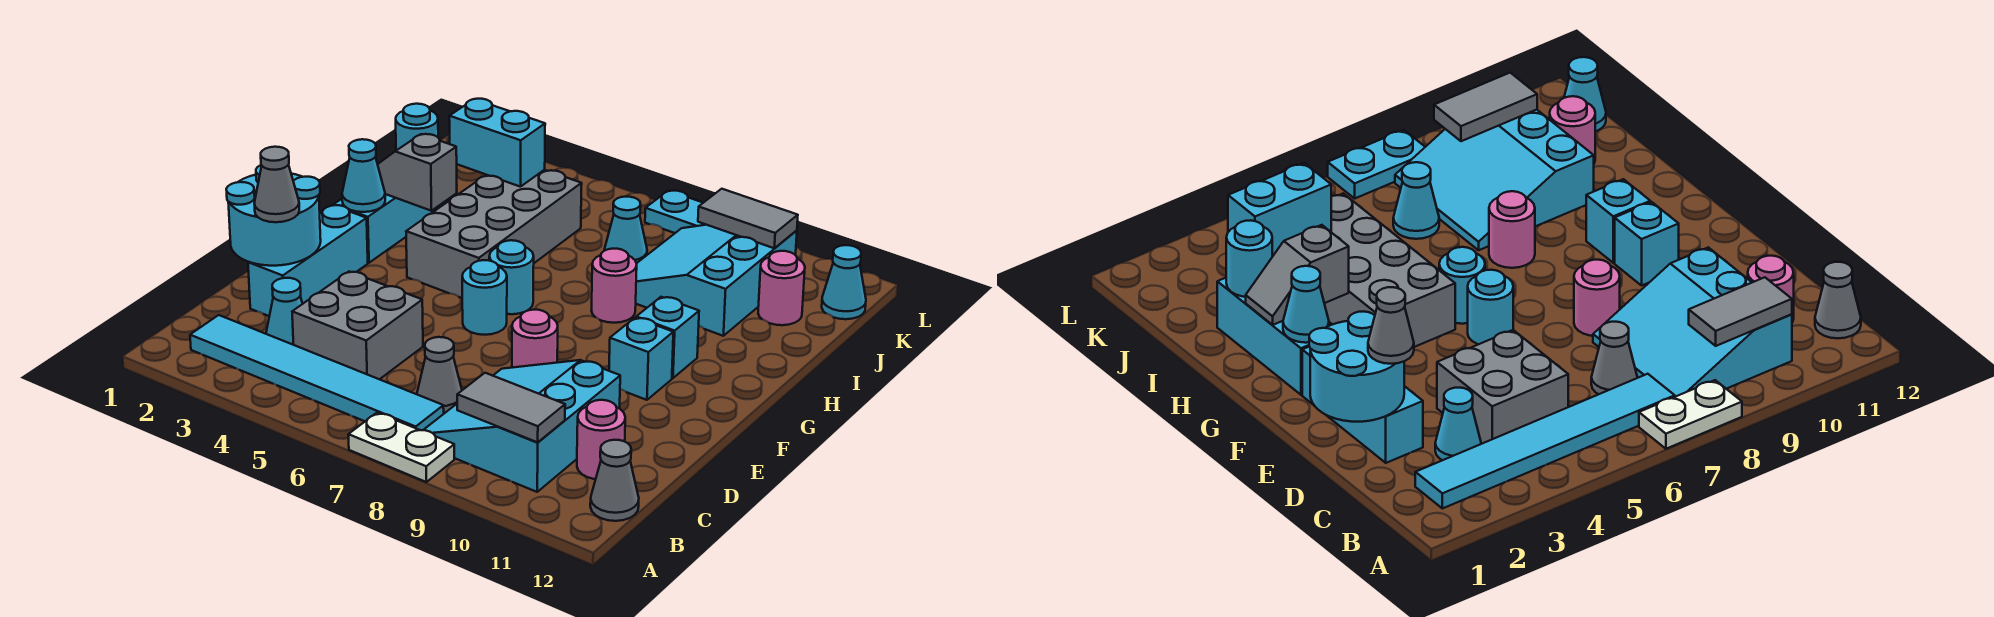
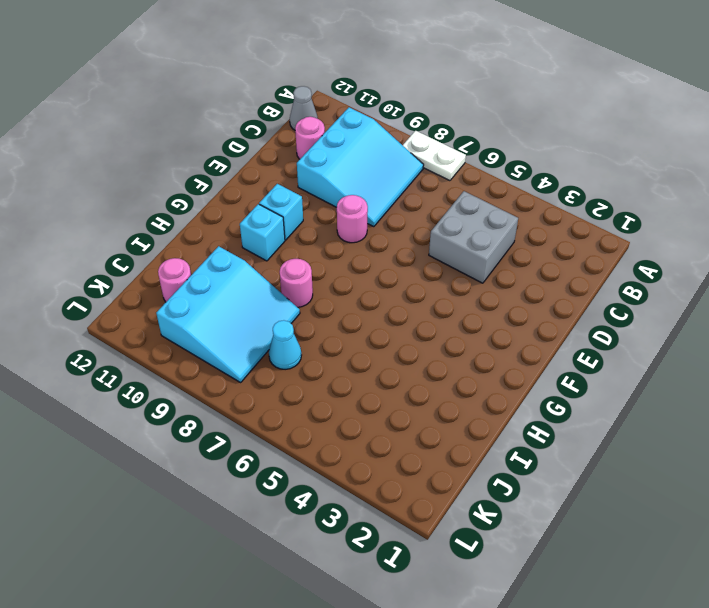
none -> cyan tile B2:B7 level 1
none -> cyan cone C3 level 1
none -> grey cone C7 level 1
none -> cyan brick D2:F2 level 1

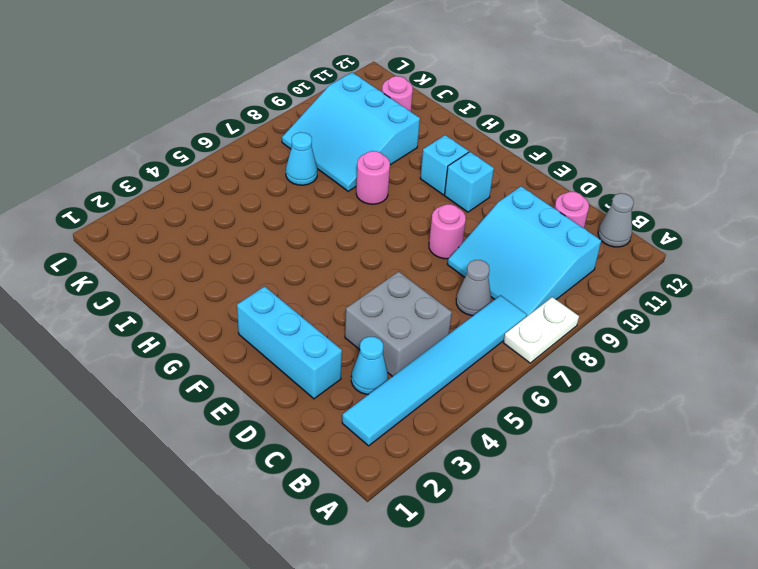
none -> cyan round brick F6 level 1
none -> cyan brick G2:I2 level 1
none -> grey brick G4:J5 level 1
none -> cyan round brick G6 level 1

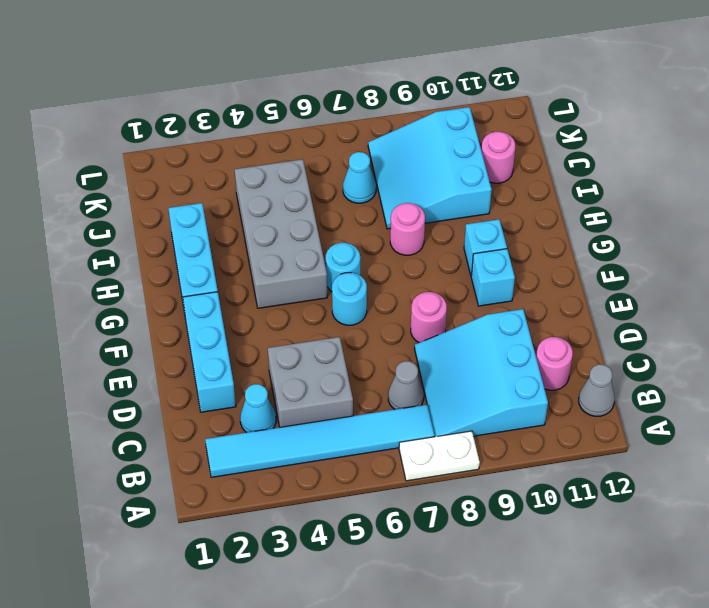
none -> cyan cone K12 level 1
none -> cyan plate L7:L8 level 1
none -> grey tile B9:B10 level 2
none -> cyan round brick D1:E2 level 2

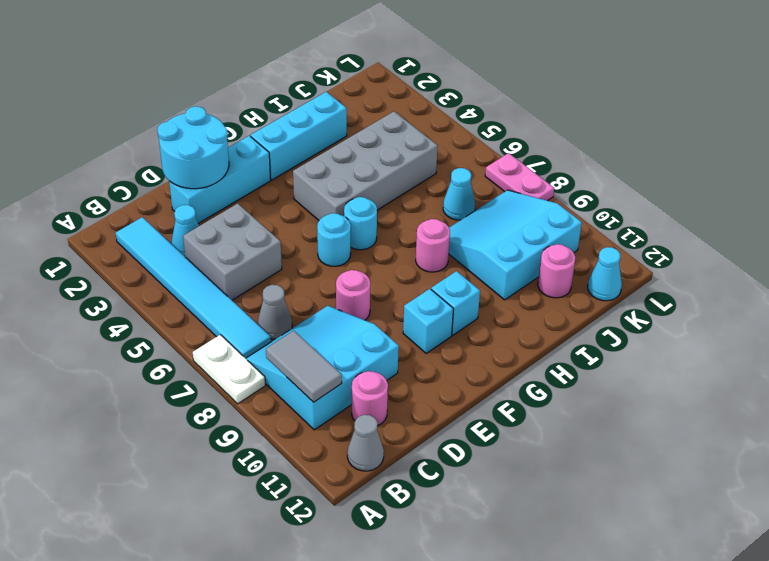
pink plate L7:L8 level 1 -> cyan plate L7:L8 level 1
none -> cyan cone G2 level 2
none -> grey slope H2:H3 level 2 top 3
none -> cyan round brick I2 level 2
none -> cyan brick J3:J4 level 2

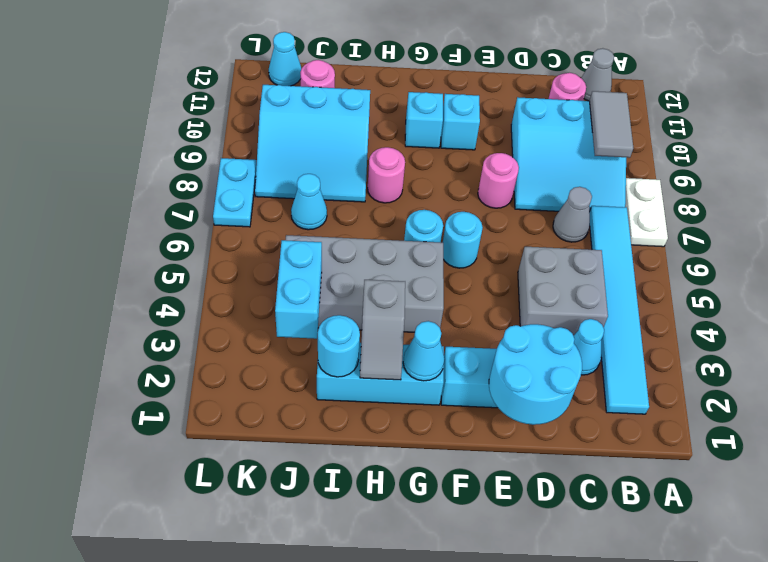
none -> grey tile K9:K10 level 2
none -> grey cone D2 level 3

